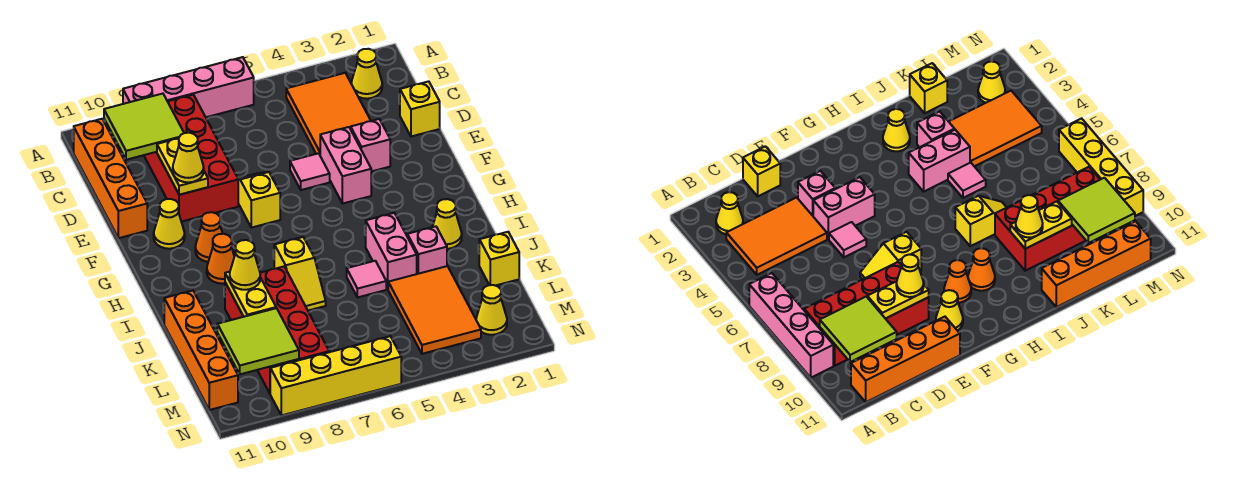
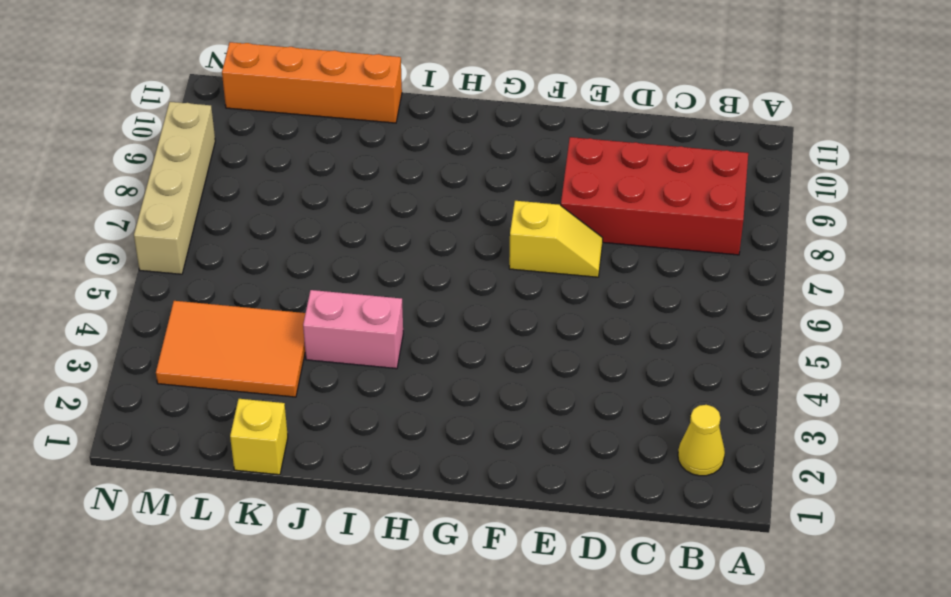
tan brick N6:N9 level 1 -> yellow brick N6:N9 level 1
none -> pink brick A6:A9 level 1
none -> orange tile B3:D4 level 1
none -> orange brick B11:E11 level 1
none -> yellow brick D1 level 1

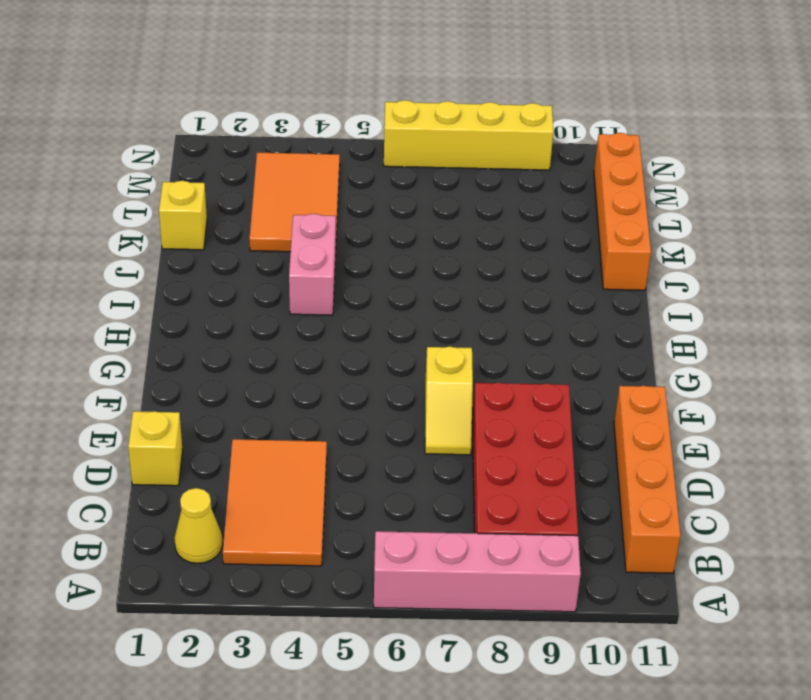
none -> pink brick E3 level 1
none -> pink brick E4:F4 level 1
none -> pink tile E5 level 1
none -> yellow cone F10 level 1

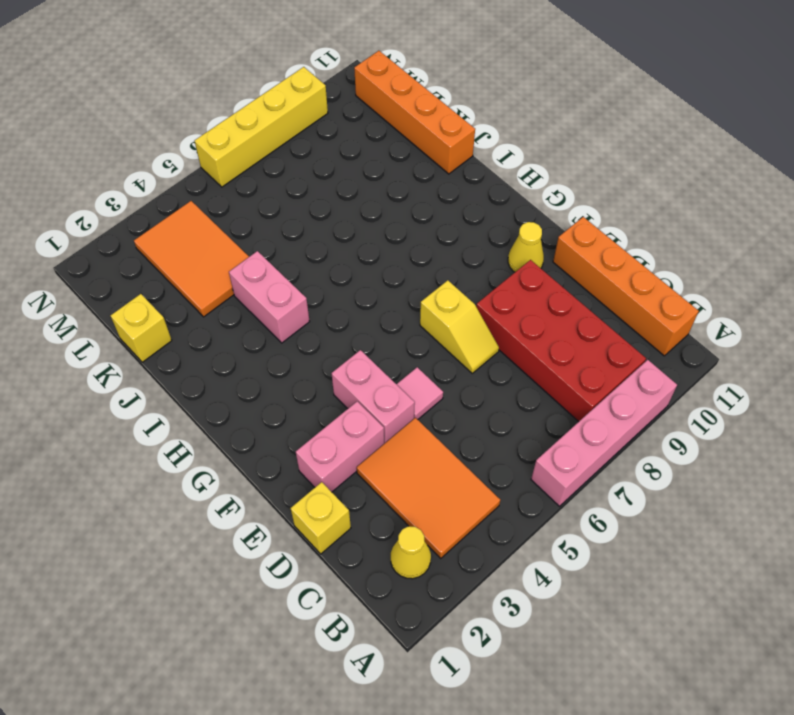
pink brick E2:E3 level 1 -> pink brick E3 level 1
none -> orange cone G9 level 1
none -> orange cone H9 level 1
none -> yellow cone I2 level 1
none -> yellow slope I7:J7 level 1 top I

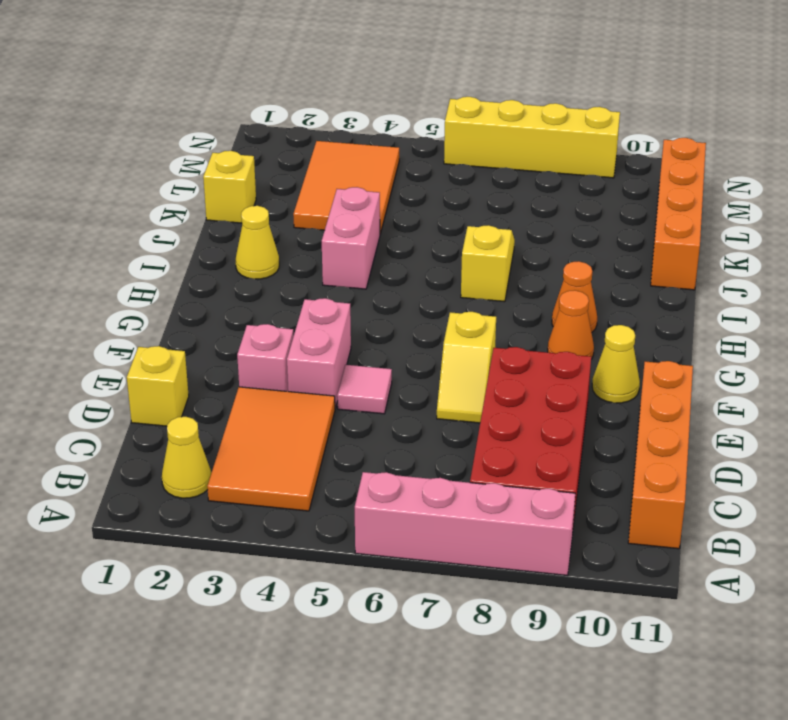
none -> pink brick J3 level 1
none -> pink tile J5 level 1
none -> red brick J8:M9 level 1
none -> yellow cone M2 level 1

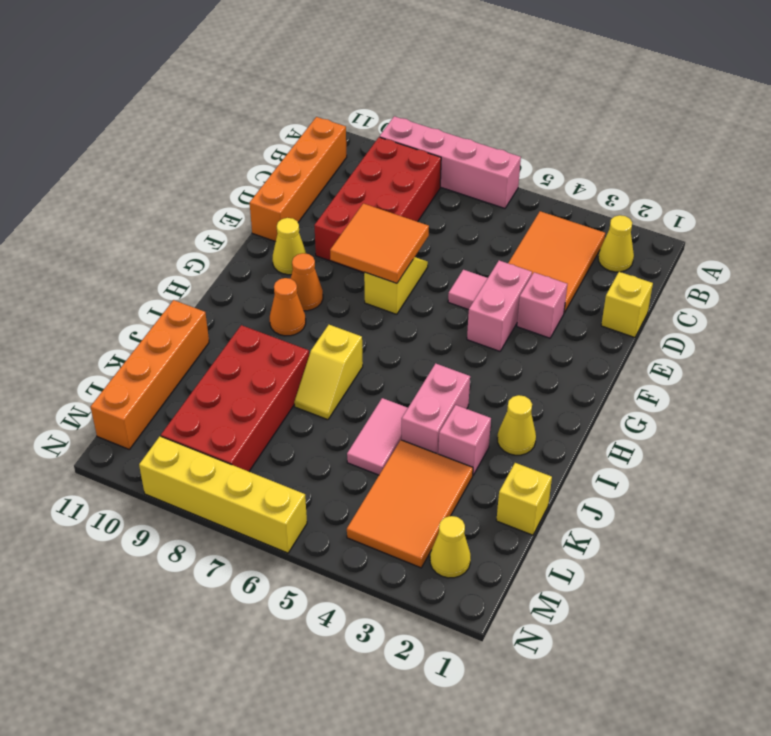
orange tile E7:F8 level 2 -> none
pink tile J5:K5 level 1 -> pink tile J5 level 1
none -> lime tile B9:C10 level 2
none -> yellow plate D9:E9 level 2
none -> yellow plate J9:K9 level 2
none -> lime tile L9:M10 level 2

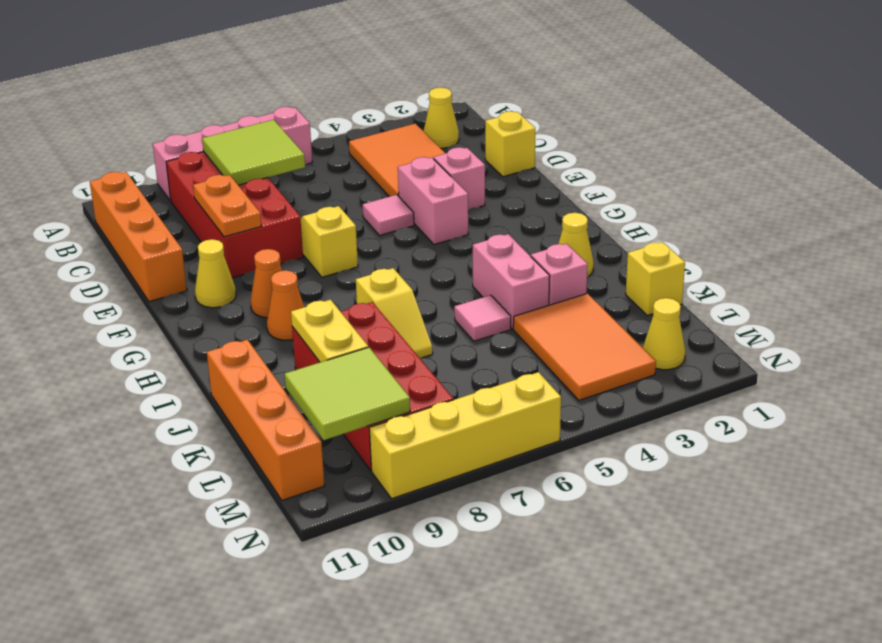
lime tile B7:C8 level 2 -> lime tile B9:C10 level 2
orange plate D9:E9 level 2 -> yellow plate D9:E9 level 2
none -> yellow cone E9 level 3
none -> yellow cone J9 level 3

